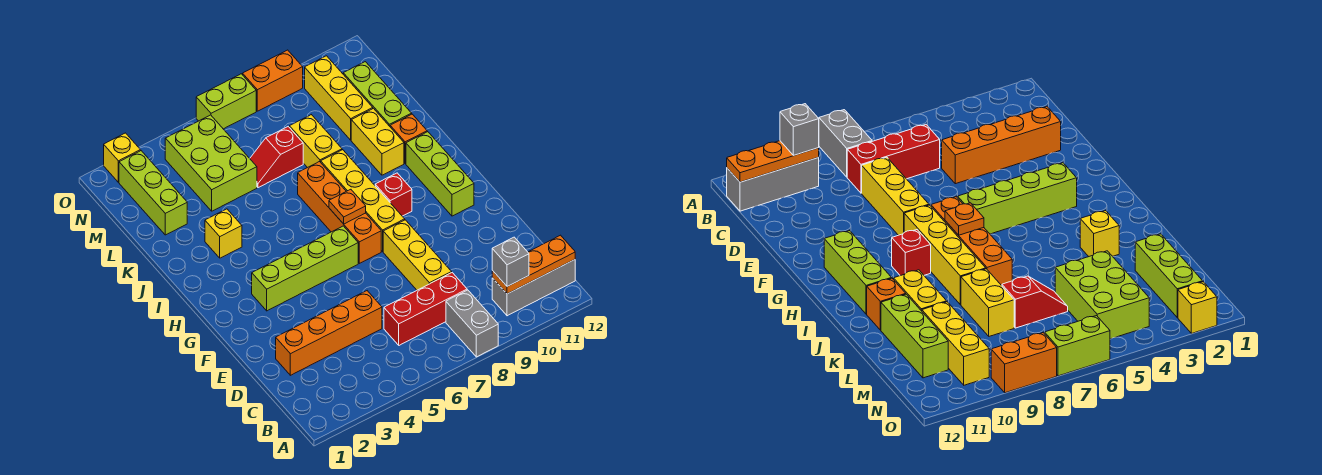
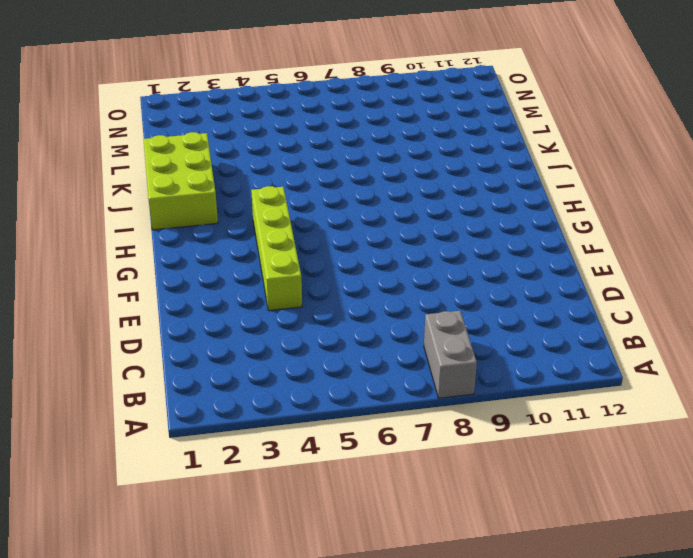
lime brick E4:H4 level 1 -> lime brick G3:G6 level 1
lime brick I1:K2 level 1 -> lime brick L4:N5 level 1
none -> grey brick B10:B12 level 1
none -> red brick C6:C8 level 1
none -> orange brick D2:D5 level 1

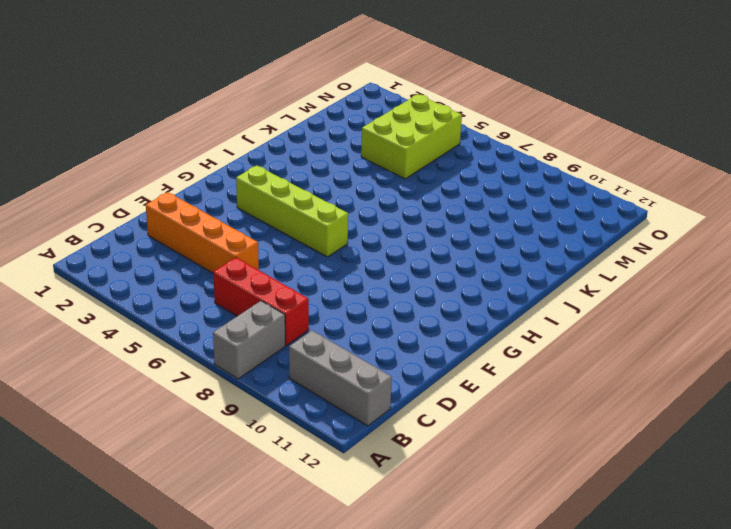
none -> yellow brick D8:F8 level 1
none -> orange brick G7:J7 level 1
none -> yellow brick G8:J8 level 1

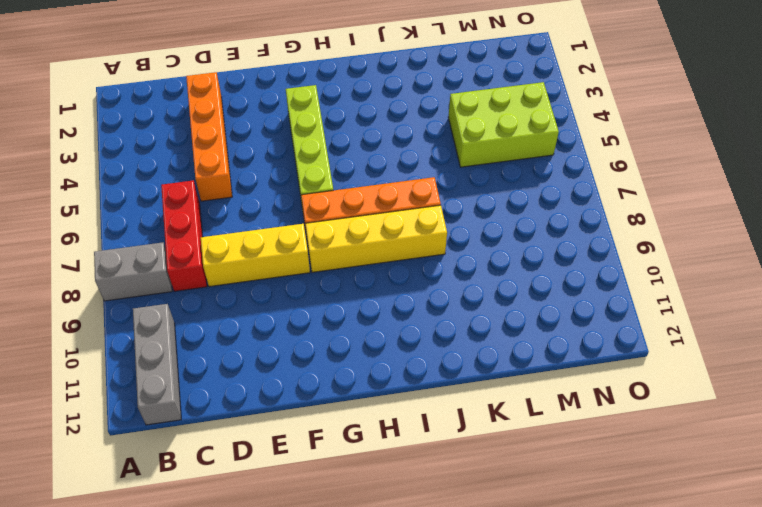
none -> lime brick G11:I11 level 1
none -> red brick H9 level 1
none -> yellow brick J3 level 1

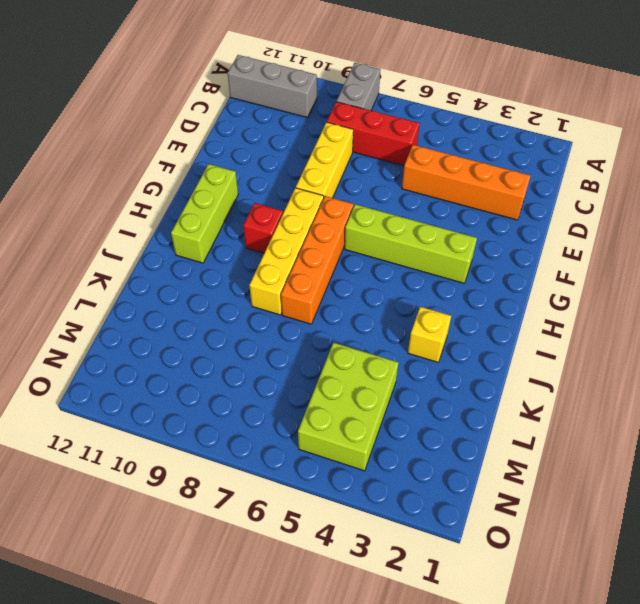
none -> yellow brick J10:K10 level 1
none -> orange brick J11 level 1
none -> yellow brick K8:L8 level 1

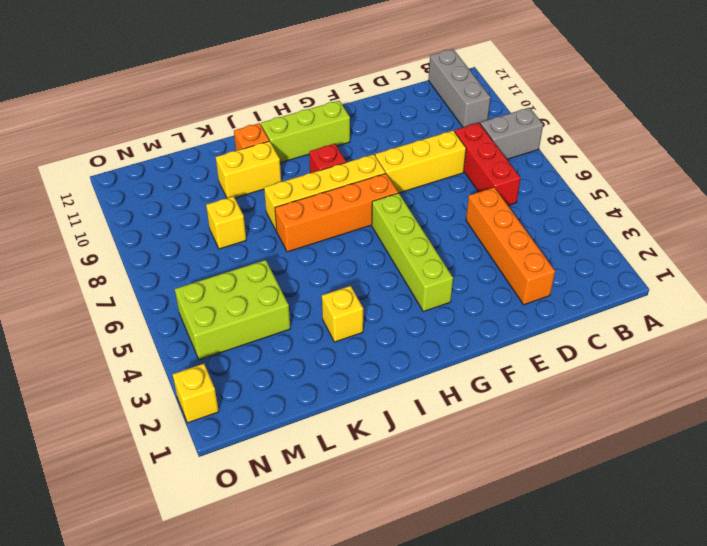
yellow brick L8 level 1 -> yellow brick K8:L8 level 1
none -> lime brick K11:M11 level 1
none -> lime brick L2:N2 level 1
none -> red slope L6:L7 level 1 top 7

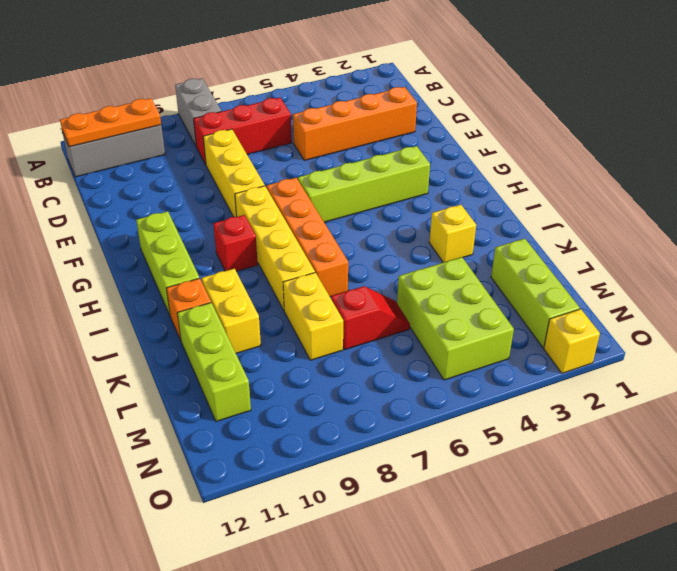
none -> yellow brick L10:N10 level 1
none -> lime brick O6:O7 level 1
none -> orange brick O8:O9 level 1

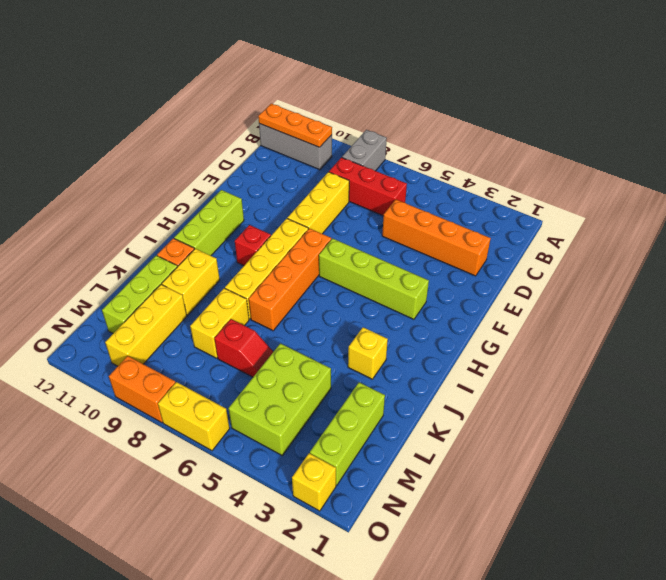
yellow brick O6:O7 level 1 -> lime brick O6:O7 level 1
none -> orange plate H7 level 2
none -> grey brick B10 level 3

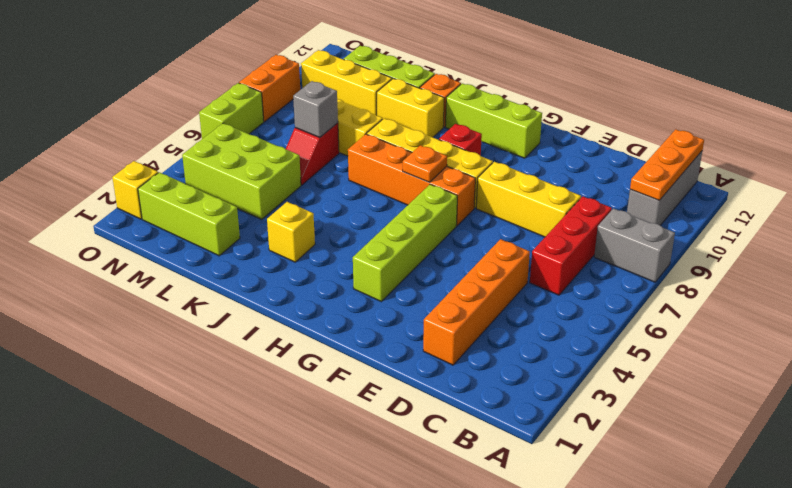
grey brick L7 level 2 -> grey brick B10 level 3

